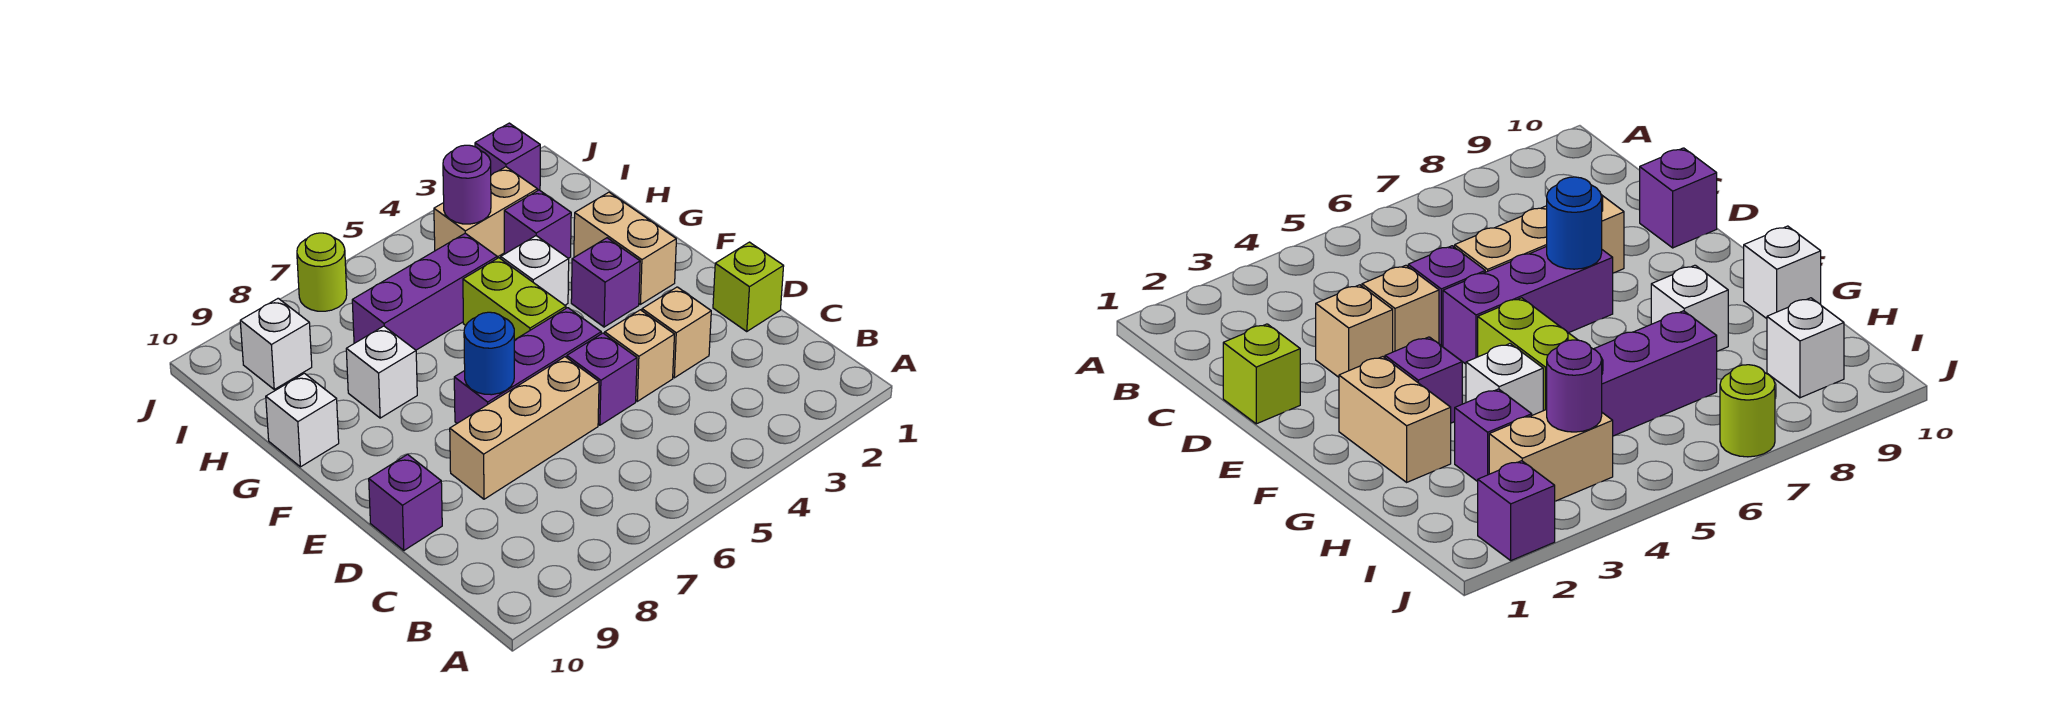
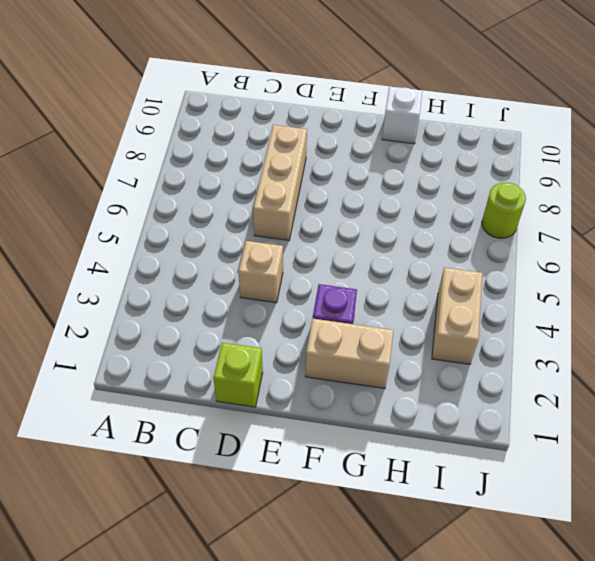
none -> tan brick D3 level 1
none -> purple brick D5 level 1
none -> purple brick D10 level 1

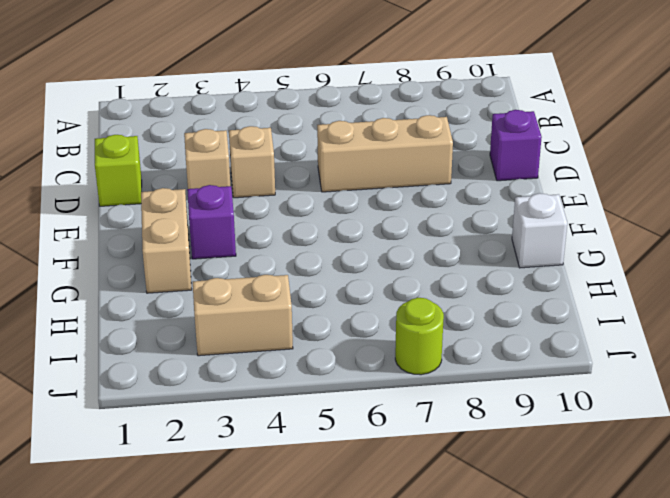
none -> purple brick D5 level 1
none -> purple brick E5:E7 level 1
none -> lime brick F5:G5 level 1

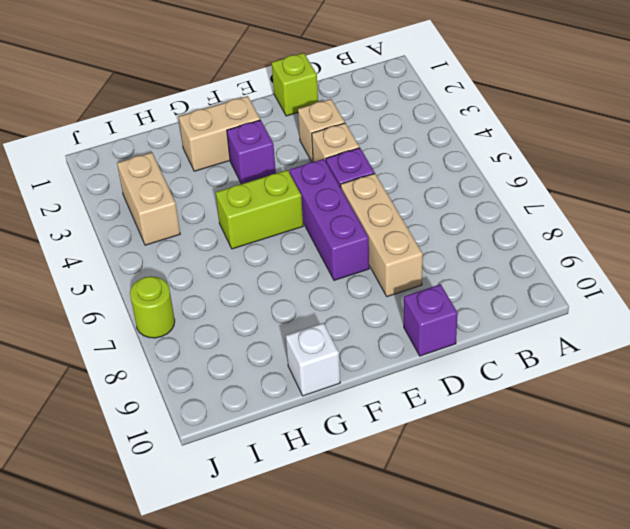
none -> white brick G4 level 1
none -> white brick G8 level 1
none -> purple brick H3 level 1

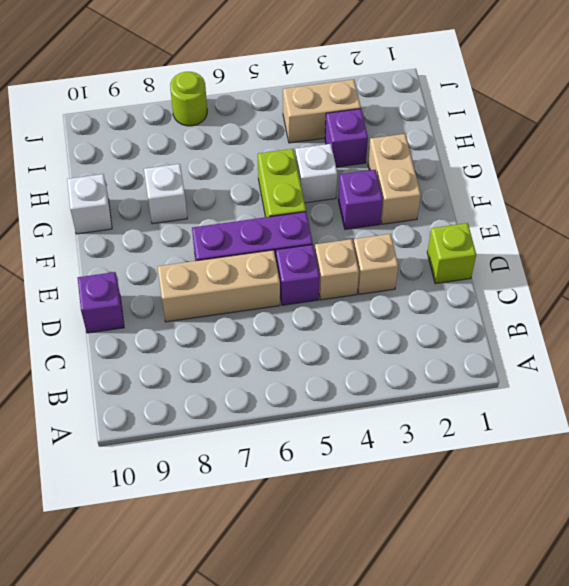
none -> purple brick H5:H7 level 1
none -> white brick I9 level 1
none -> purple brick J2 level 1

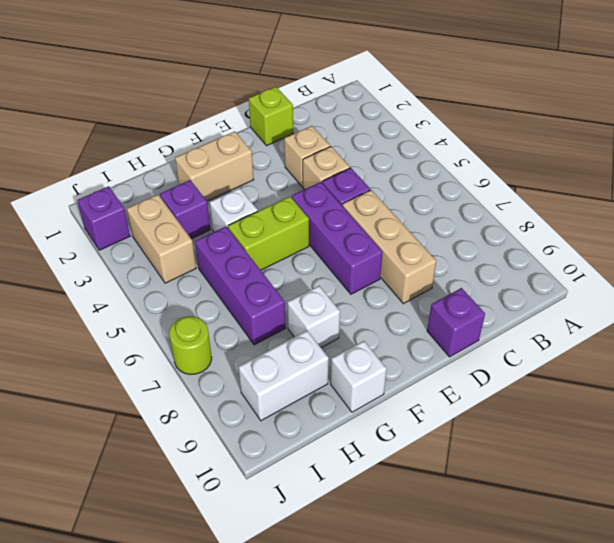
white brick H9:I9 level 1 -> white brick I9 level 1
none -> purple brick F3 level 1
none -> blue round brick E7 level 2
none -> purple round brick I4 level 2

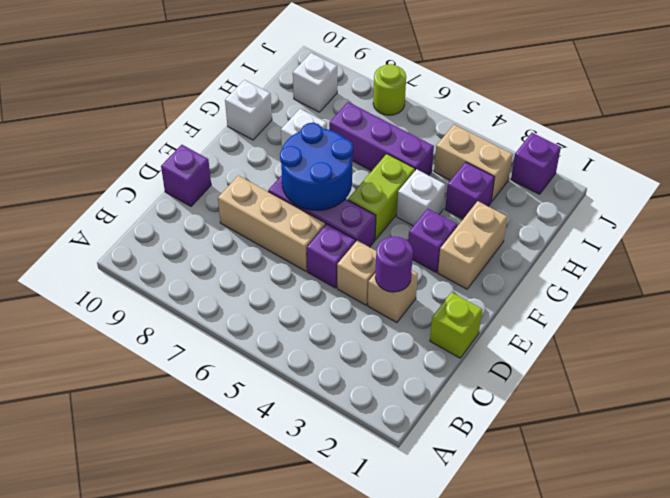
purple round brick D3 level 2 -> purple round brick I4 level 2
blue round brick E6:F7 level 2 -> blue round brick E7 level 2

